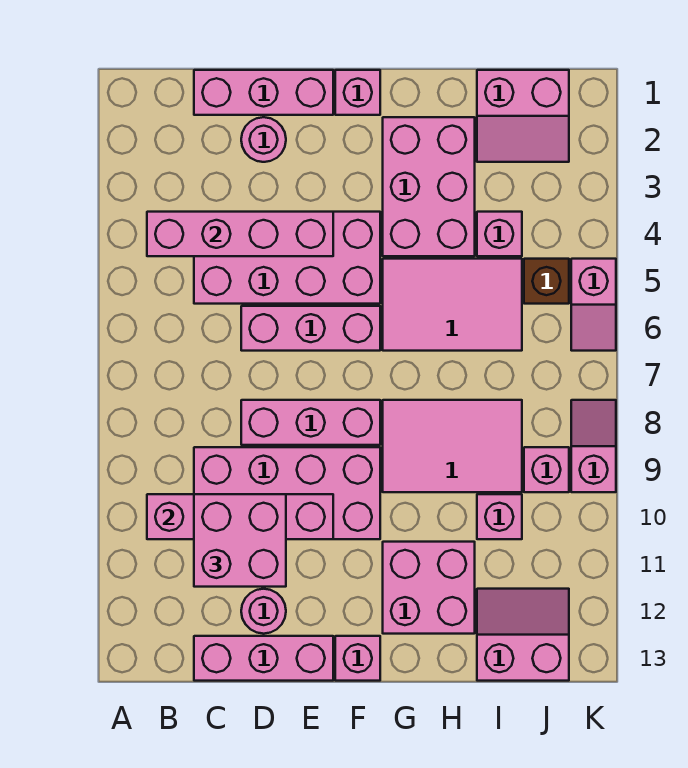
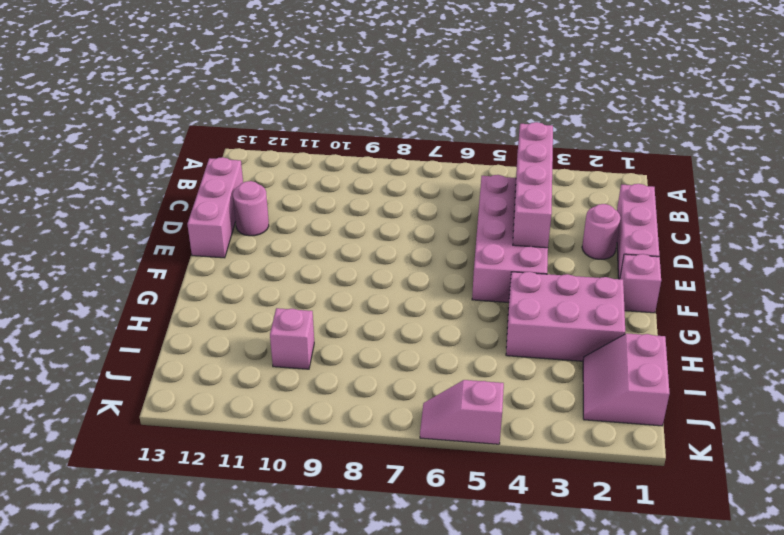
none -> pink brick C9:F10 level 1
none -> pink brick D6:F6 level 1
none -> pink brick D8:F8 level 1

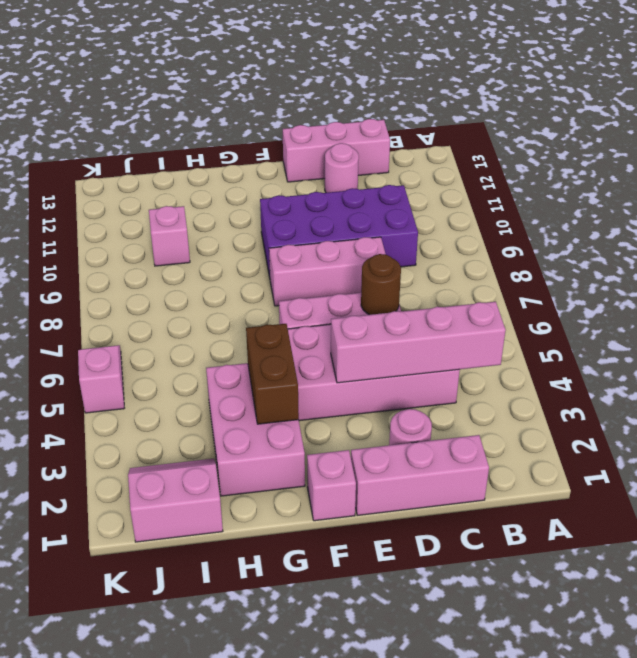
purple brick C9:F10 level 1 -> pink brick C9:F10 level 1
brown round brick D6 level 2 -> none
brown brick G3:G4 level 2 -> none
none -> pink brick F13 level 1
none -> pink tile G5:I6 level 1
none -> pink tile G8:I9 level 1

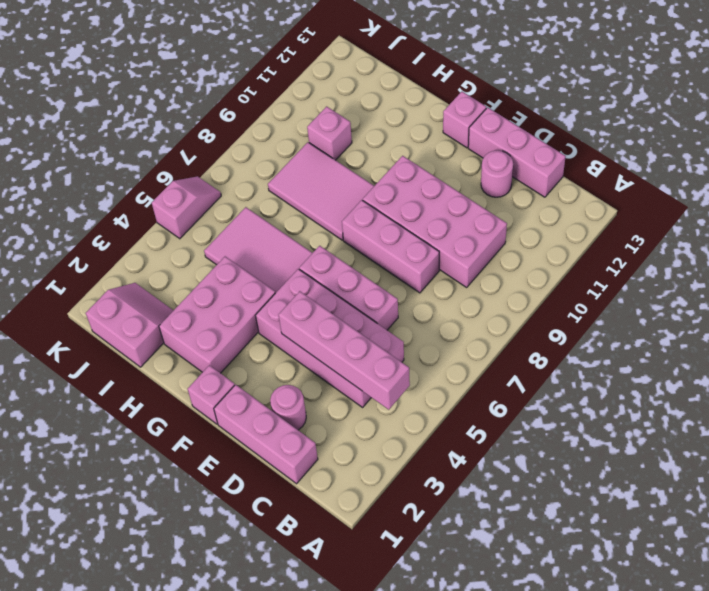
none -> pink brick G11:H12 level 1
none -> pink brick I4 level 1
none -> pink slope I12:J13 level 1 top 13

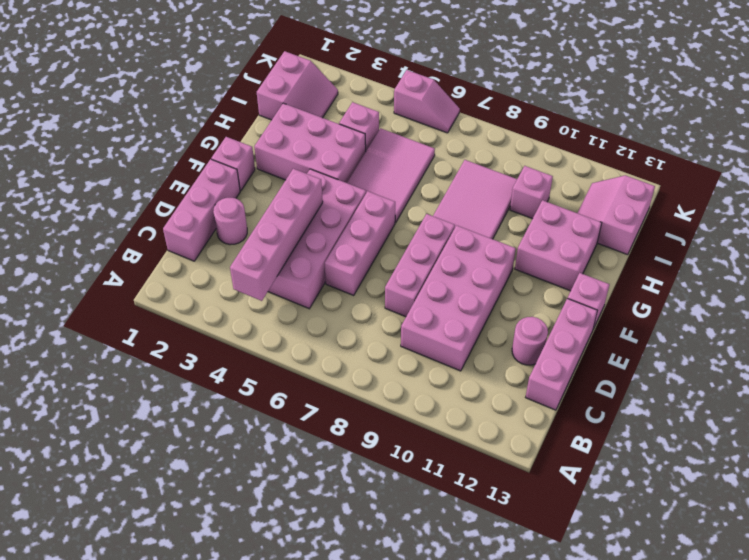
none -> brown brick J5 level 1
none -> pink brick J9 level 1
none -> pink slope K8:K9 level 1 top 9

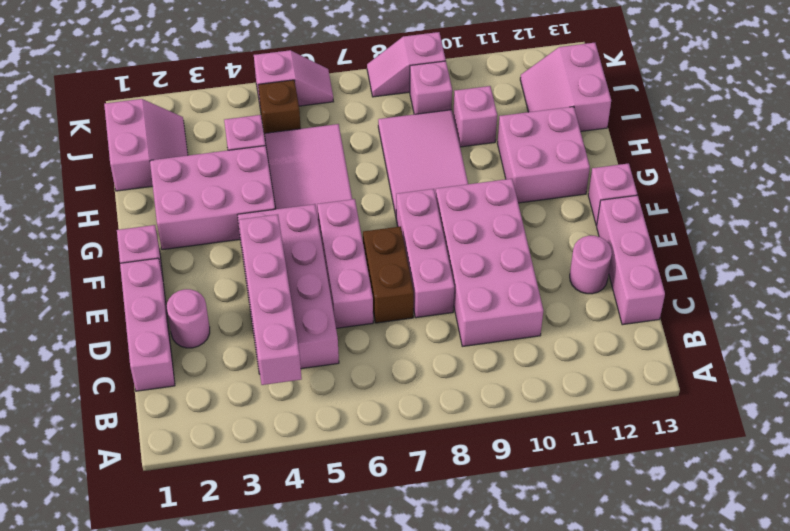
brown brick D7:E7 level 1 -> none
none -> pink brick B10:E10 level 2
none -> pink brick C10:D11 level 3

